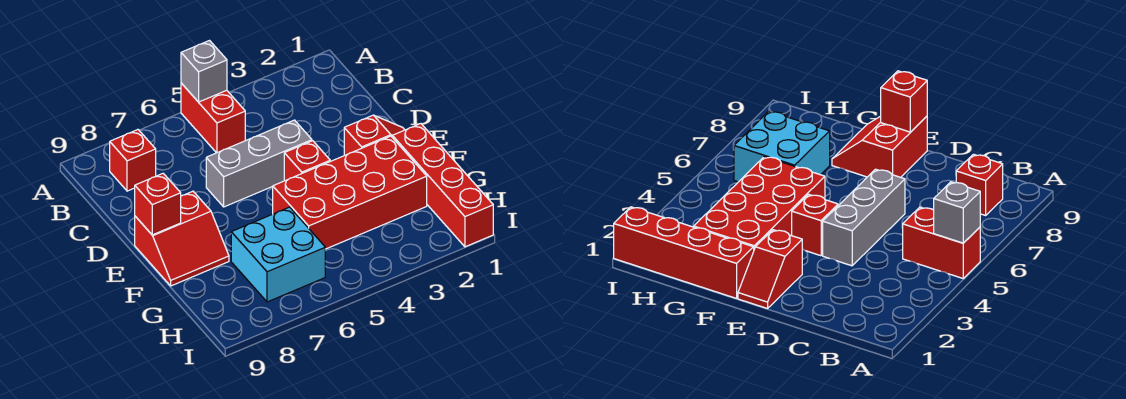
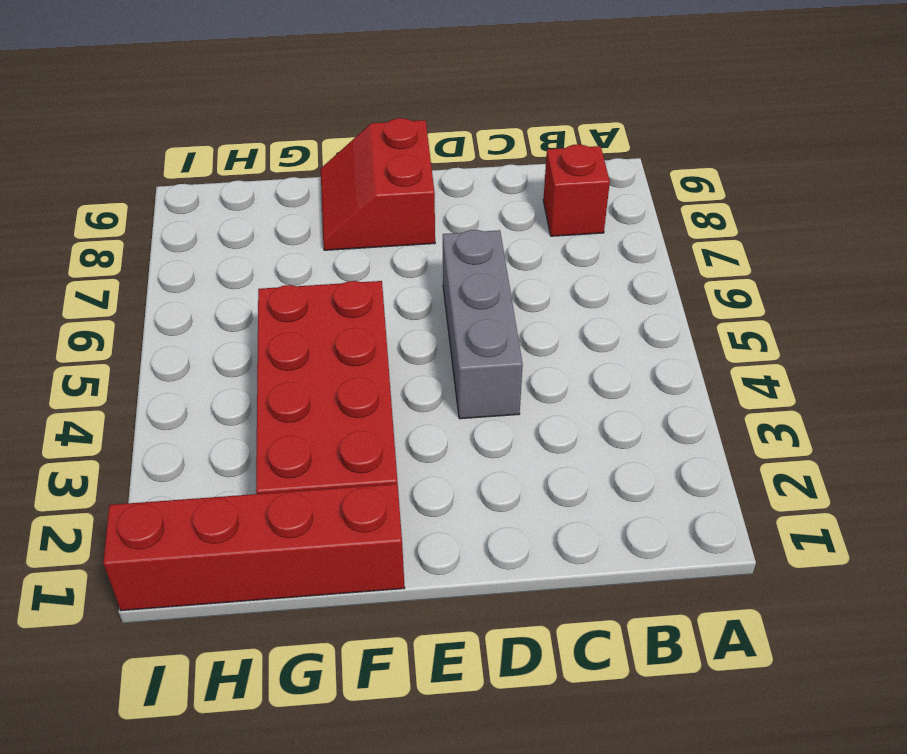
none -> red brick A5:B5 level 1
none -> red slope E1:E2 level 1 top 2

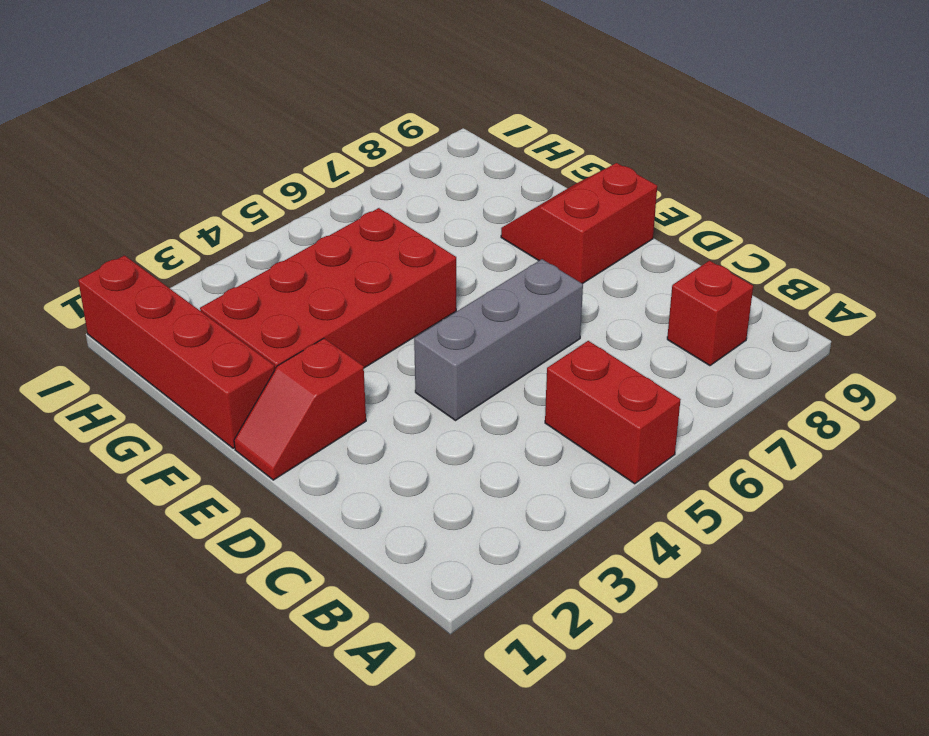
none -> red brick E4 level 1
none -> cyan brick G6:H7 level 1

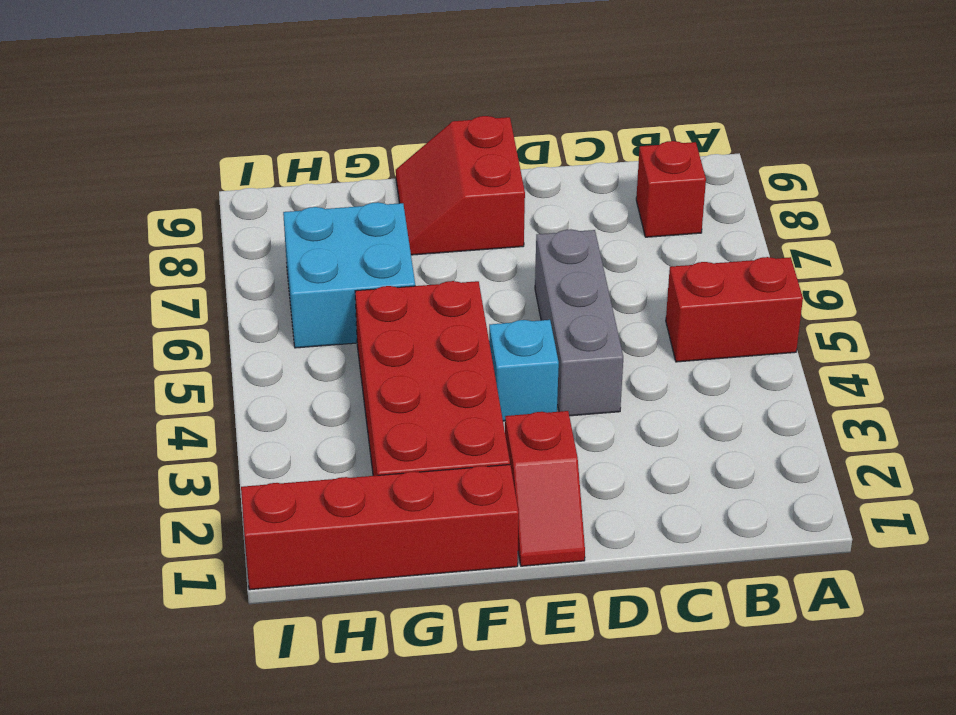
cyan brick E4 level 1 -> red brick E4 level 1
none -> grey brick A5 level 2
none -> red brick E9 level 2

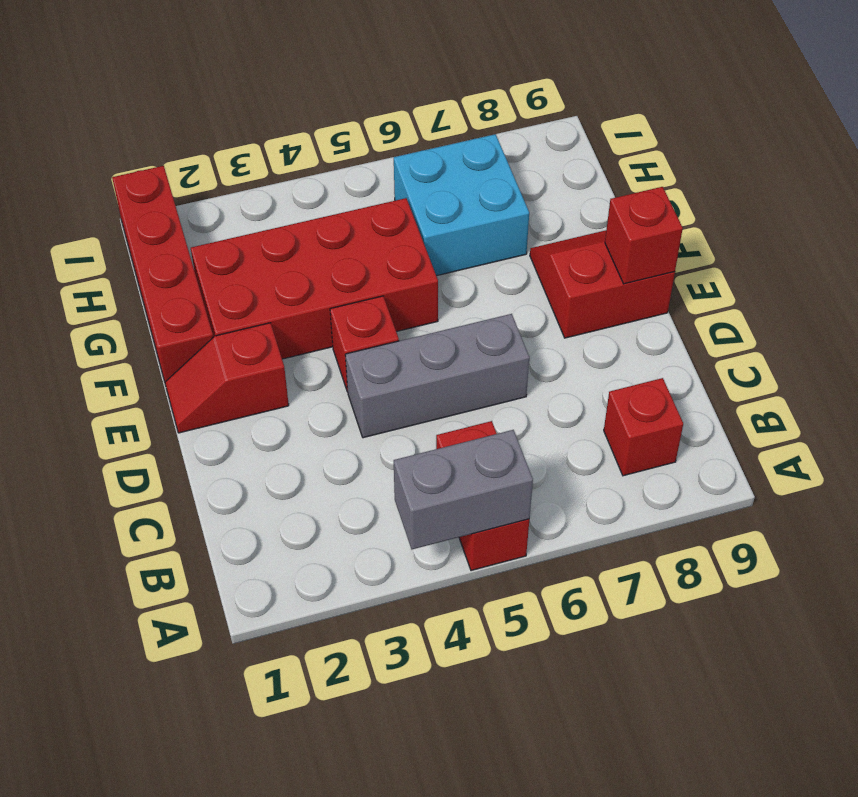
grey brick A4:A5 level 2 -> grey brick A5 level 2

